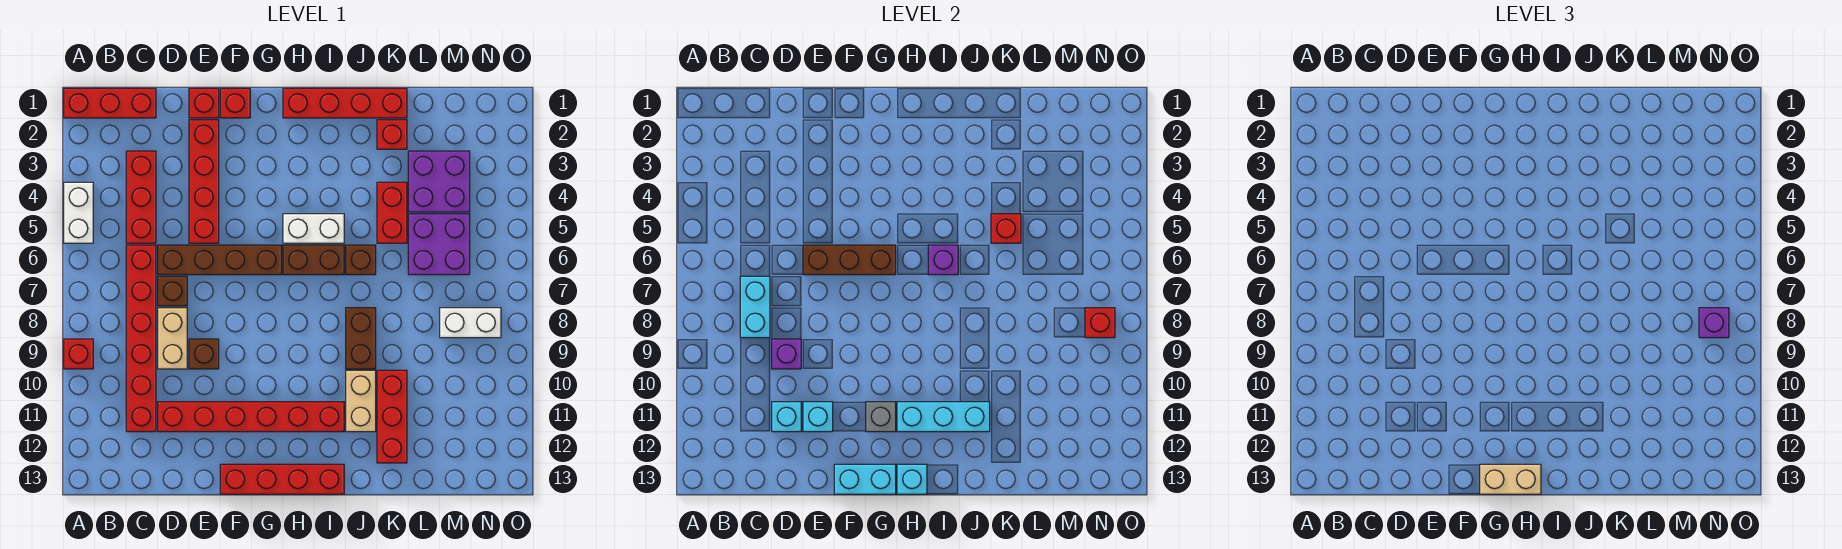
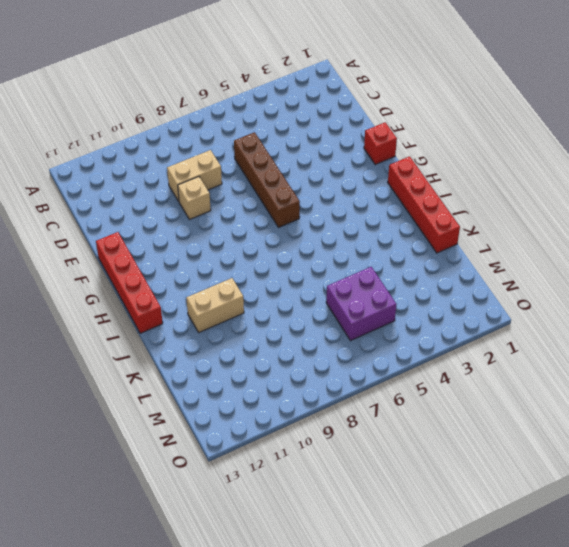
tan brick E9 level 1 -> brown brick E9 level 1
none -> red brick A1:C1 level 1
none -> white brick A4:A5 level 1
none -> red brick A9 level 1
none -> red brick C3:C5 level 1

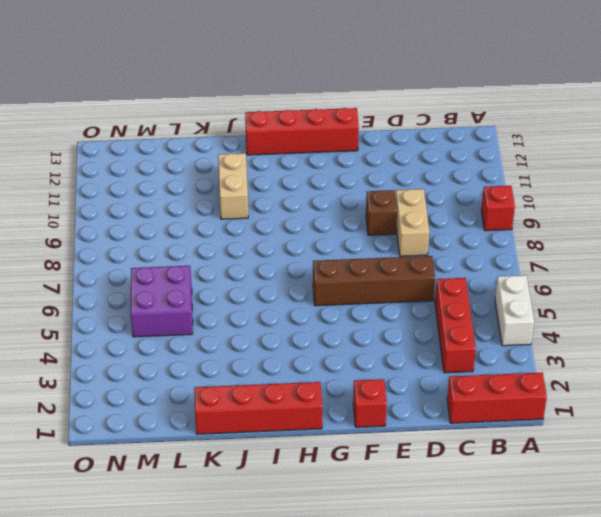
none -> red brick C6:C11 level 1
none -> brown brick D7 level 1
none -> red brick D11:I11 level 1
none -> red brick E1 level 1

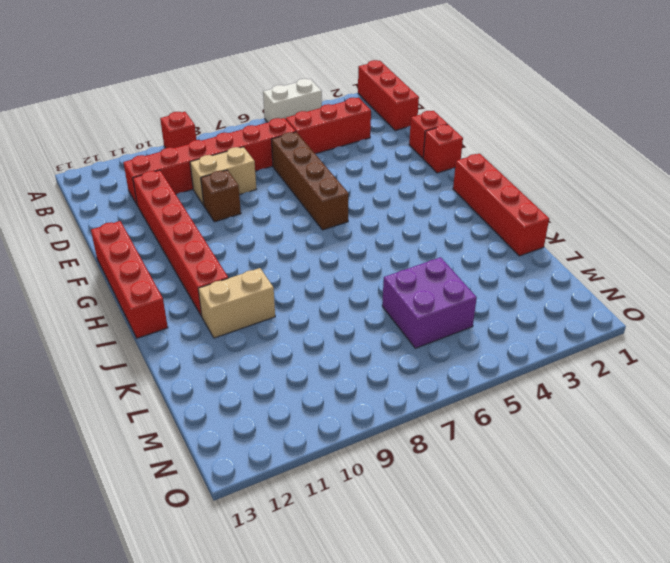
none -> brown brick D7 level 1
none -> red brick E2:E5 level 1
none -> white brick H5:I5 level 1
none -> brown brick H6:I6 level 1

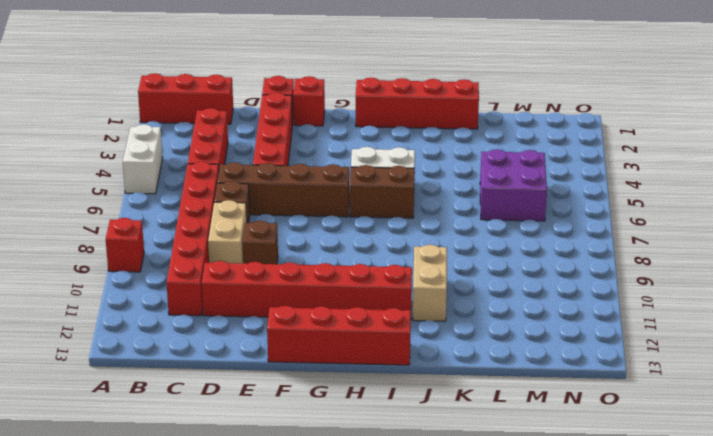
none -> brown brick J6 level 1
none -> brown brick J8:J9 level 1
none -> red brick K2 level 1
none -> red brick K4:K5 level 1

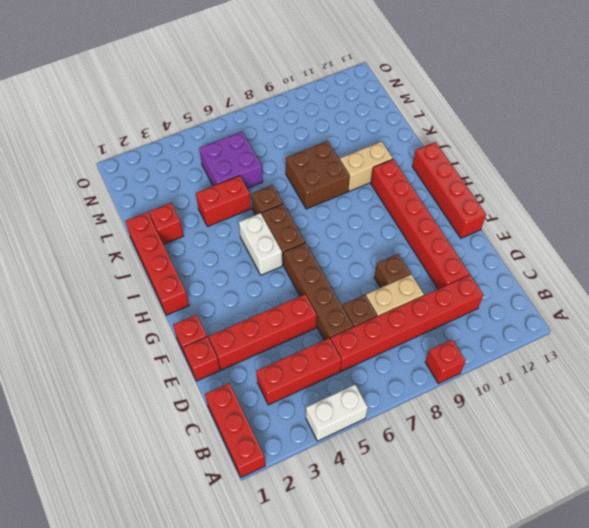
brown brick J8:K9 level 1 -> brown brick J8:J9 level 1
none -> red brick K10:K12 level 1
none -> purple brick L3:M4 level 1
none -> white brick M8:N8 level 1
none -> cyan brick C7:C8 level 2

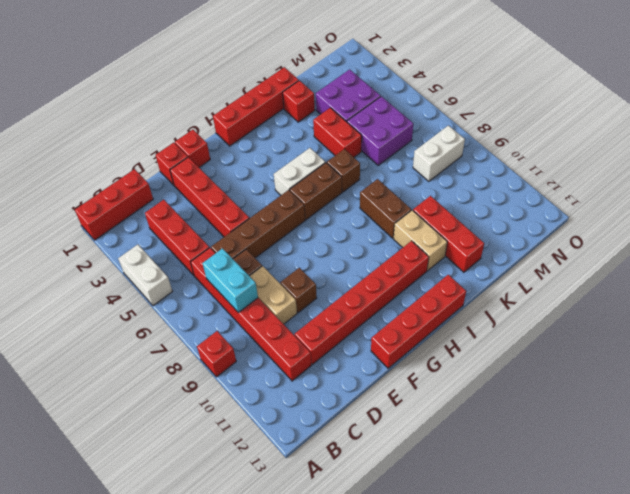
none -> purple brick D9 level 2
none -> cyan brick D11 level 2
none -> brown brick E6:G6 level 2
none -> cyan brick E11 level 2

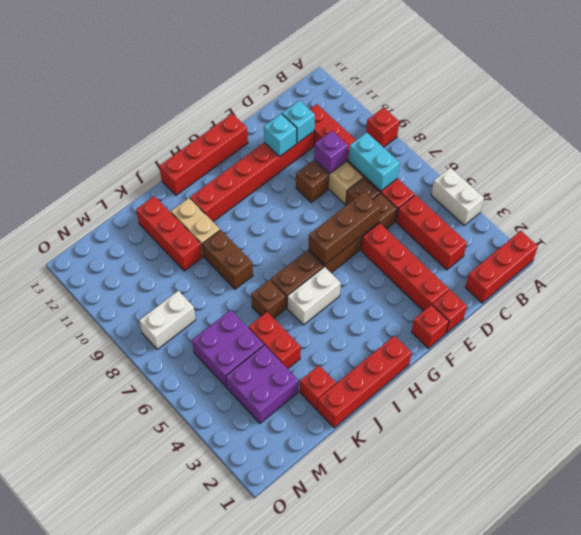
none -> cyan brick F13:G13 level 2
none -> grey brick G11 level 2
none -> cyan brick H11:J11 level 2
none -> cyan brick H13 level 2

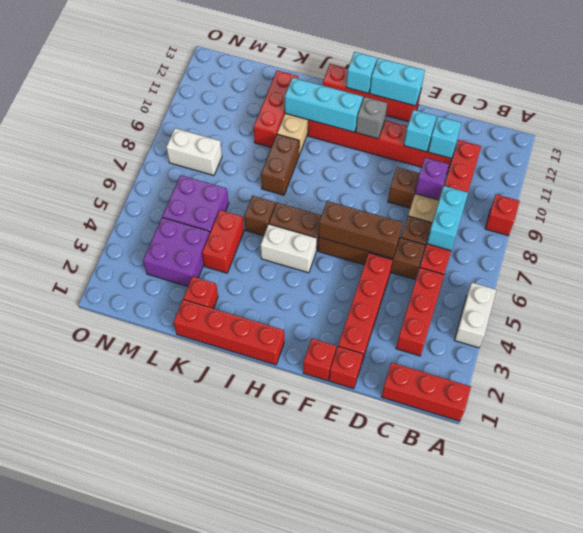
none -> purple brick I6 level 2
none -> red brick K5 level 2
none -> red brick N8 level 2
none -> tan brick G13:H13 level 3

